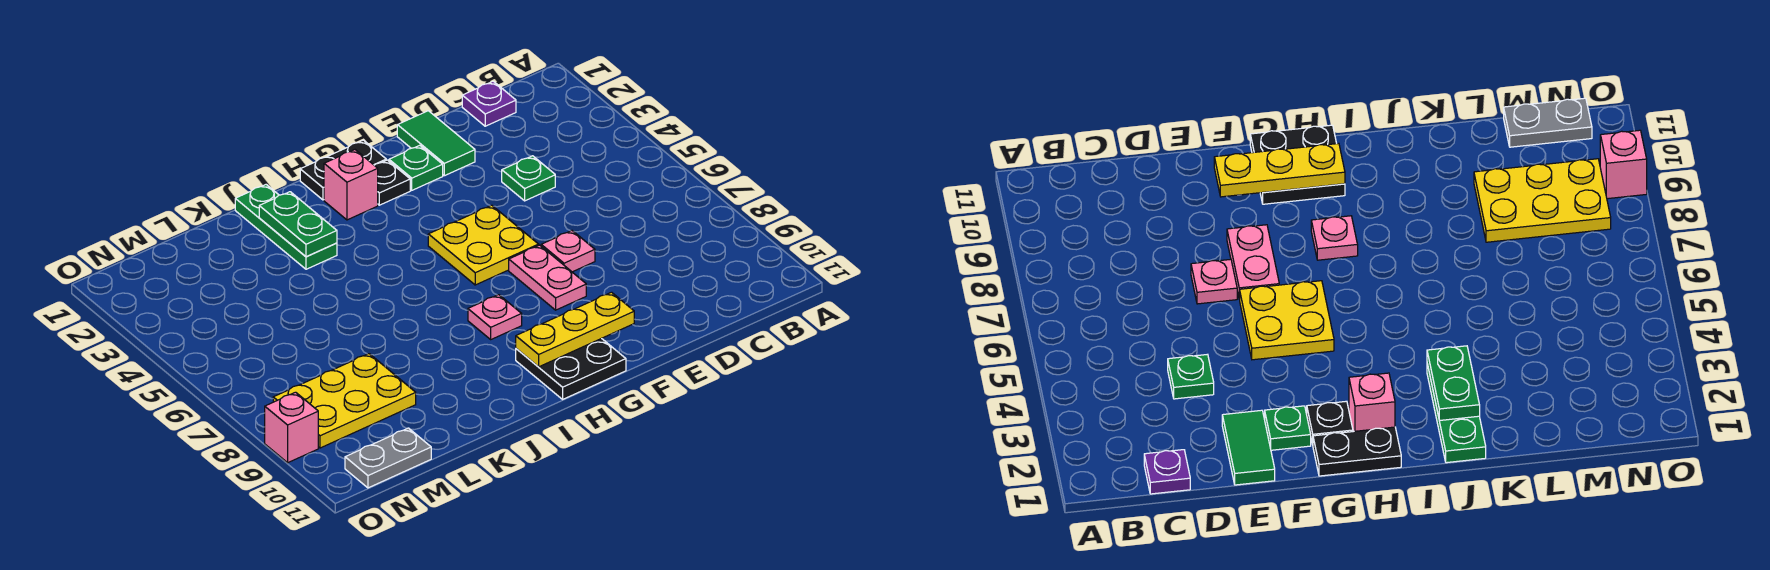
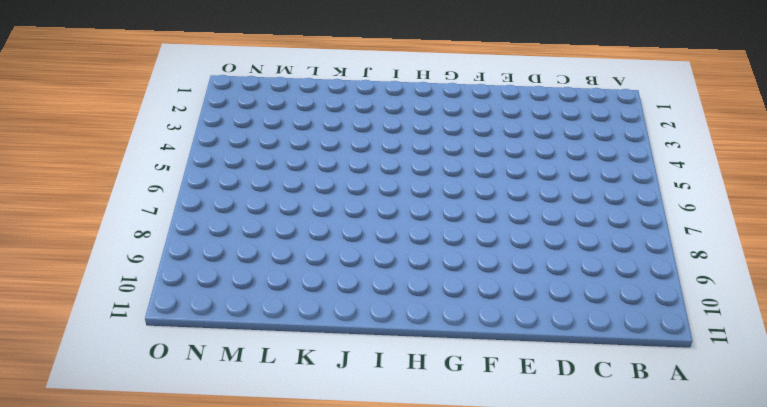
none -> purple plate C1 level 1
none -> green plate D4 level 1
none -> green tile E1:E2 level 1

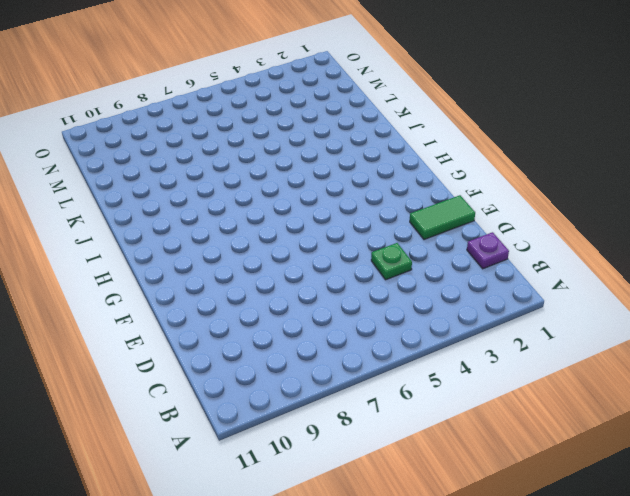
none -> pink plate E7 level 1
none -> green plate F2 level 1
none -> yellow plate F5:G6 level 1

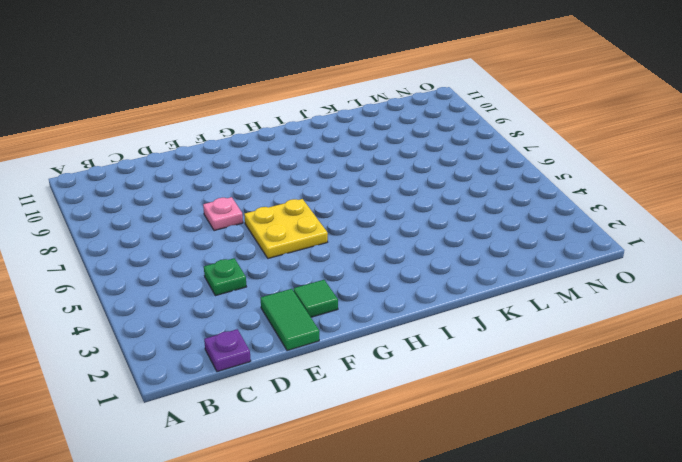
green tile F2 level 1 -> green plate F2 level 1
none -> pink plate F7:F8 level 1
none -> black plate G1:H1 level 1
none -> black plate G2 level 1

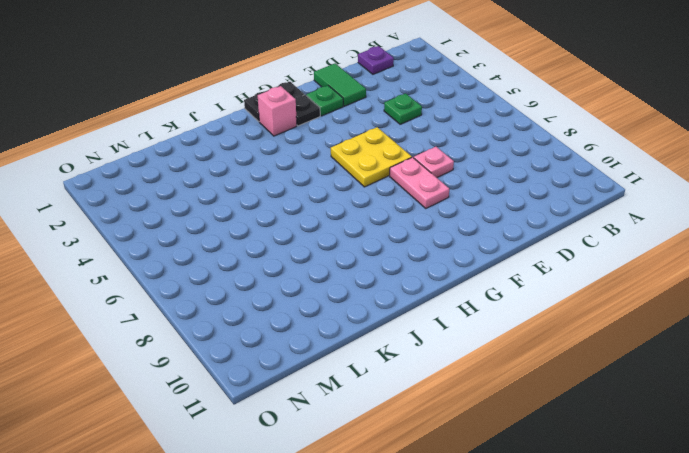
none -> black plate G10:H11 level 1
none -> pink plate H8 level 1
none -> green plate J1:J3 level 1

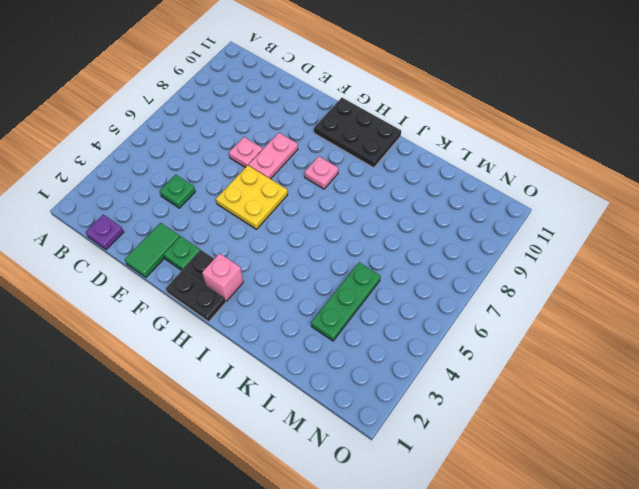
black plate G10:I11 level 1 -> black plate G10:H11 level 1
green plate L3:L5 level 1 -> green plate J1:J3 level 1
none -> yellow plate L8:N9 level 1
none -> grey plate M11:N11 level 1
none -> pink brick O9 level 1

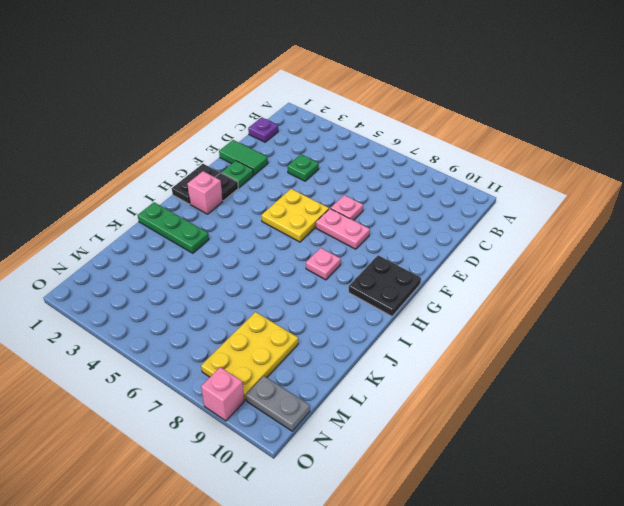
grey plate N10:N11 level 1 -> grey plate M11:N11 level 1
none -> yellow plate F10:H10 level 2
none -> green plate J2:J3 level 2

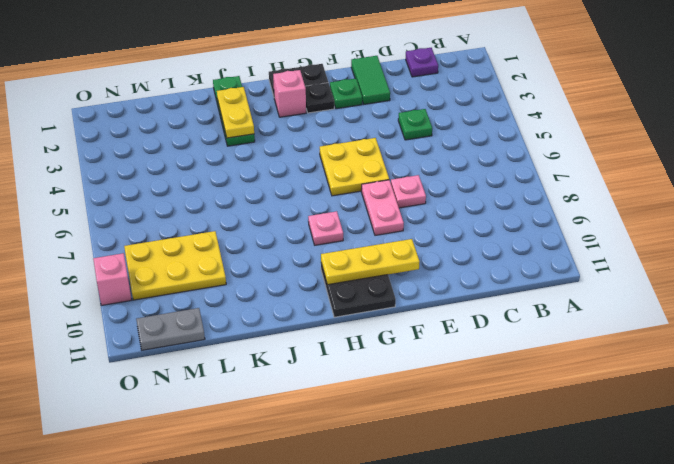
yellow plate J2:J3 level 2 -> green plate J2:J3 level 2

